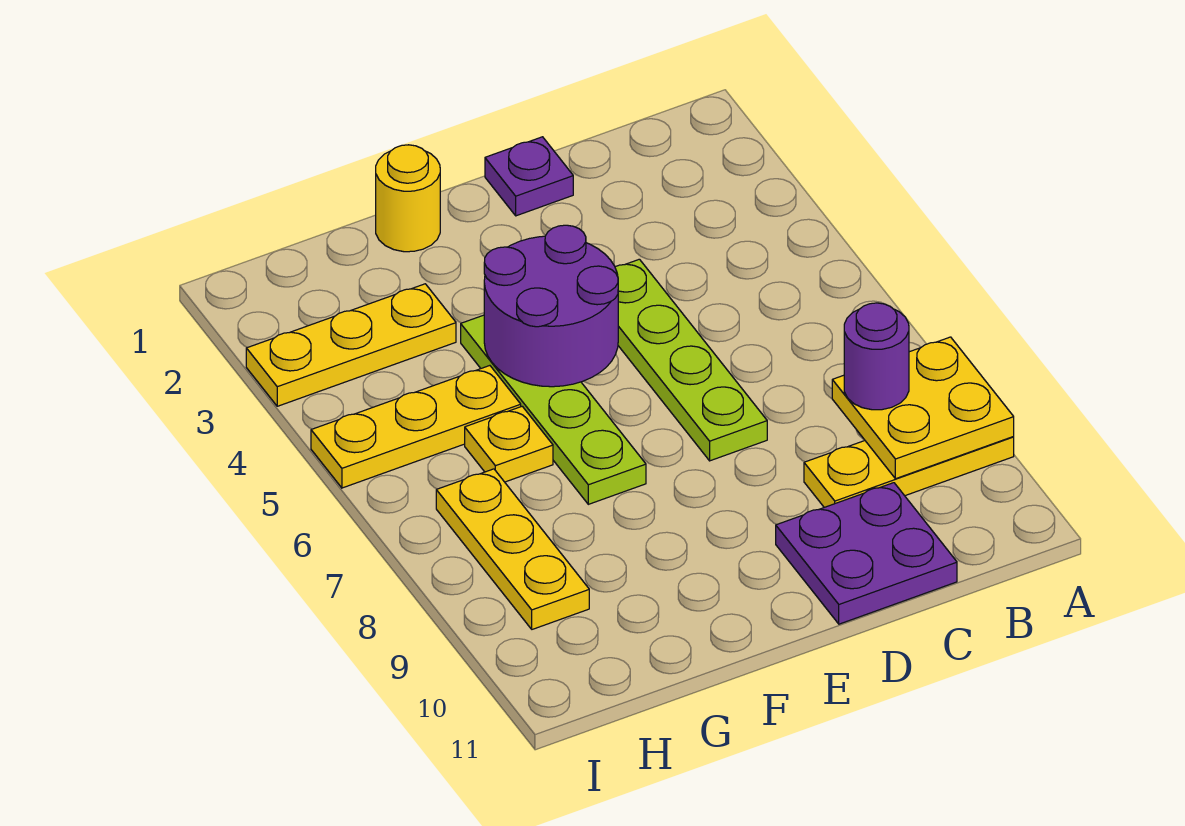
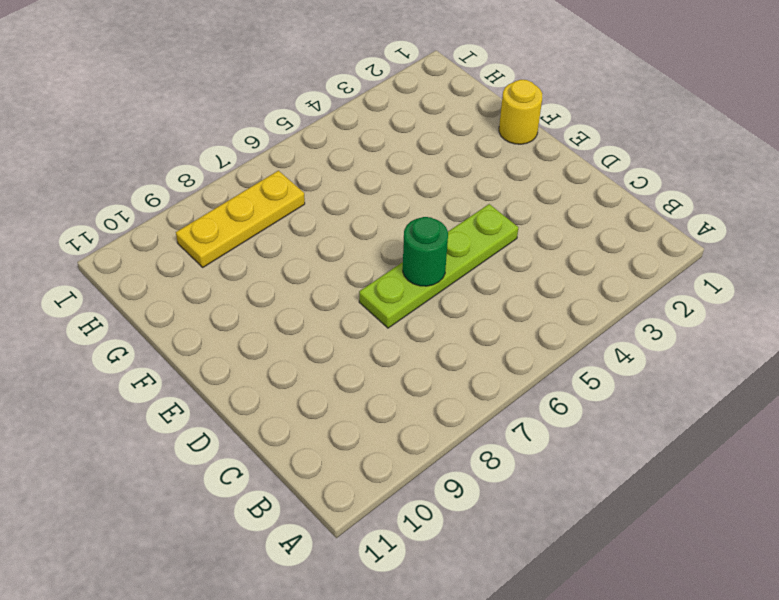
green round brick D6 level 2 -> none
none -> yellow plate A9:C9 level 1
none -> purple plate C10:D11 level 1
none -> purple plate D1 level 1

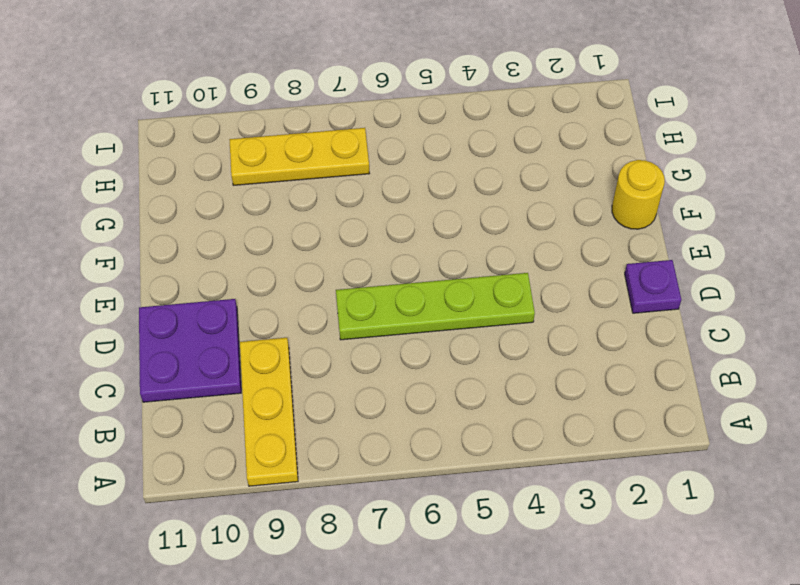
none -> lime plate F4:F7 level 1
none -> yellow plate G3:I3 level 1
none -> yellow plate G5:I5 level 1

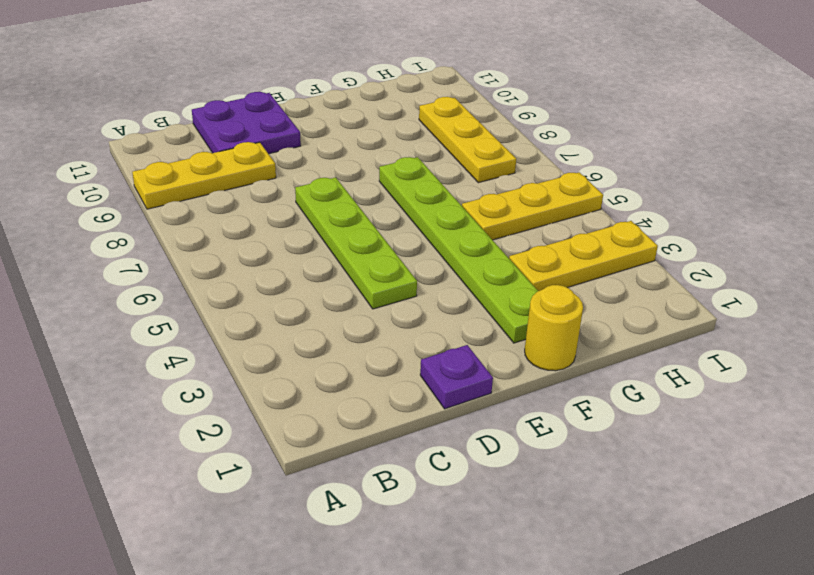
lime plate F2:F7 level 1 -> lime plate F4:F7 level 1
none -> yellow plate G6 level 1
none -> yellow plate A8:B9 level 2
none -> purple round brick E4:F5 level 2

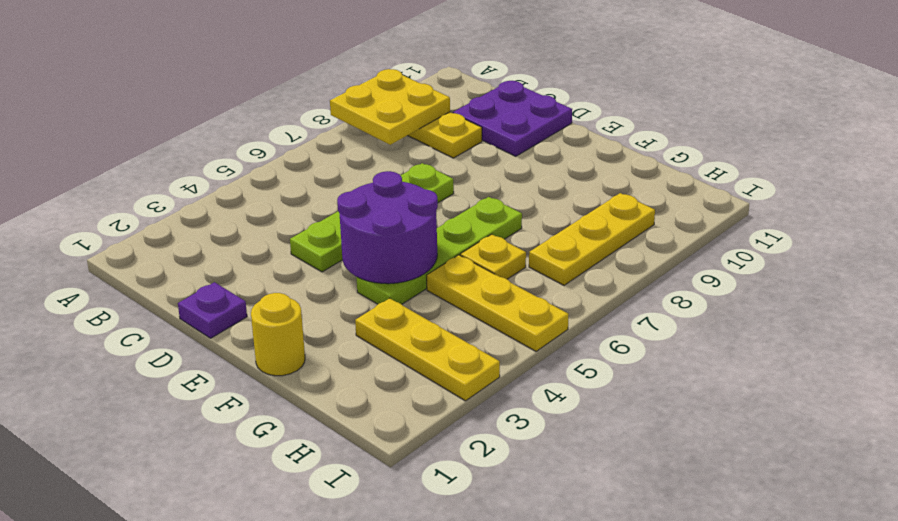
none -> purple round brick B8 level 3

